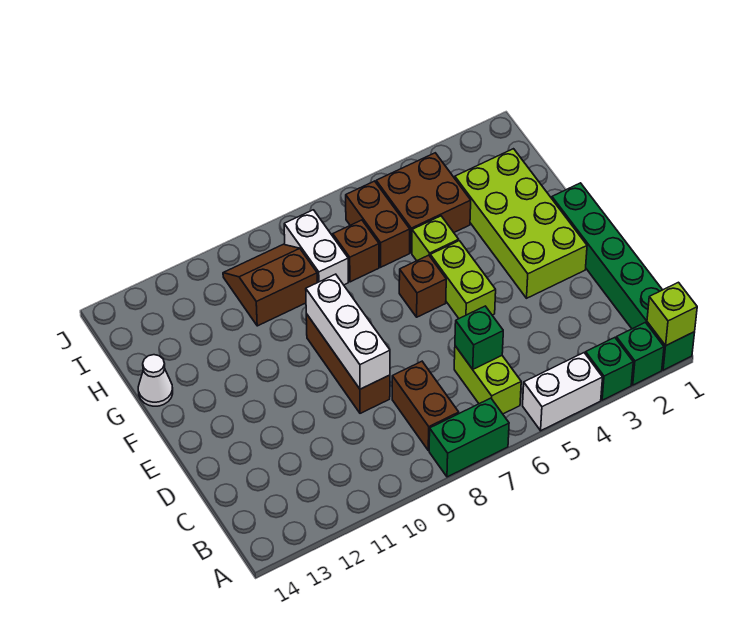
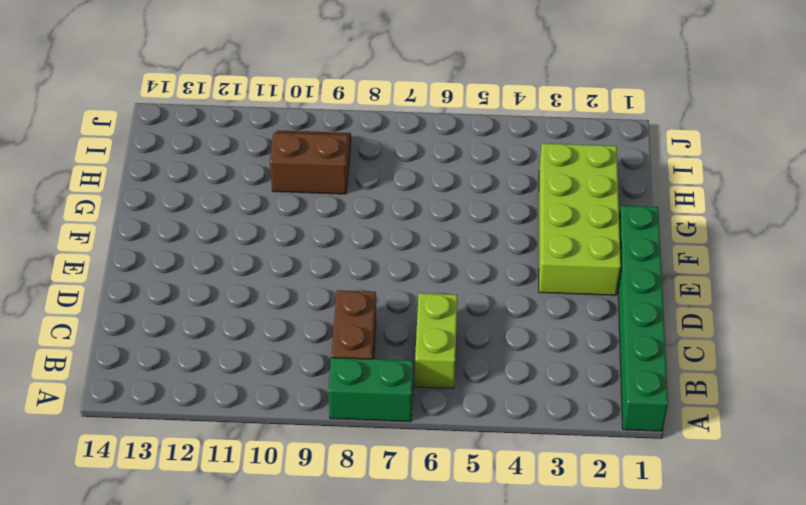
none -> green brick A2 level 1
none -> green brick A3 level 1
none -> white brick A4:A5 level 1

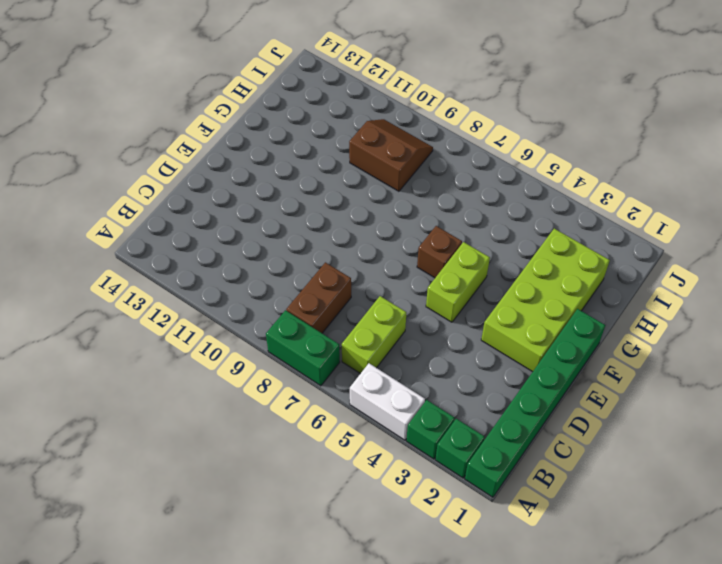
none -> brown brick D9:F9 level 1
none -> lime brick G5 level 1
none -> white cone G14 level 1

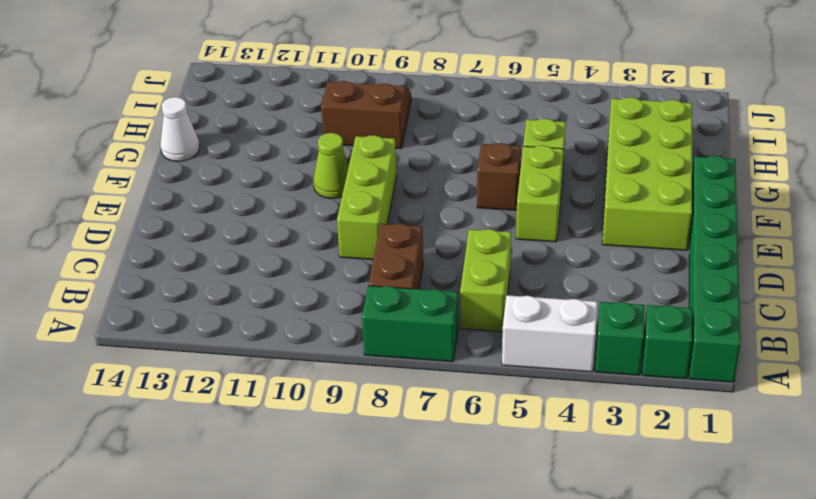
lime brick D9:F9 level 1 -> brown brick D9:F9 level 1
lime cone F10 level 1 -> none
none -> brown brick H4:I5 level 1
none -> brown brick H6:I6 level 1
none -> brown brick H7 level 1

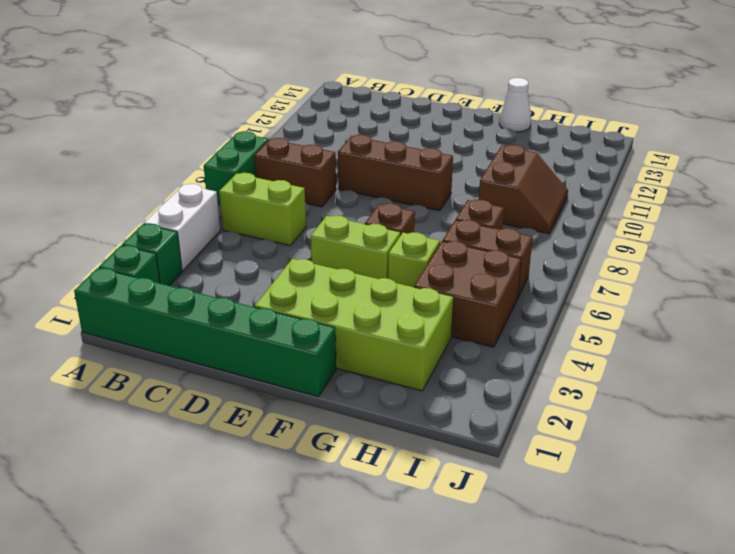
none -> white brick H8:I8 level 1
none -> lime brick A1 level 2
none -> green brick C6 level 2

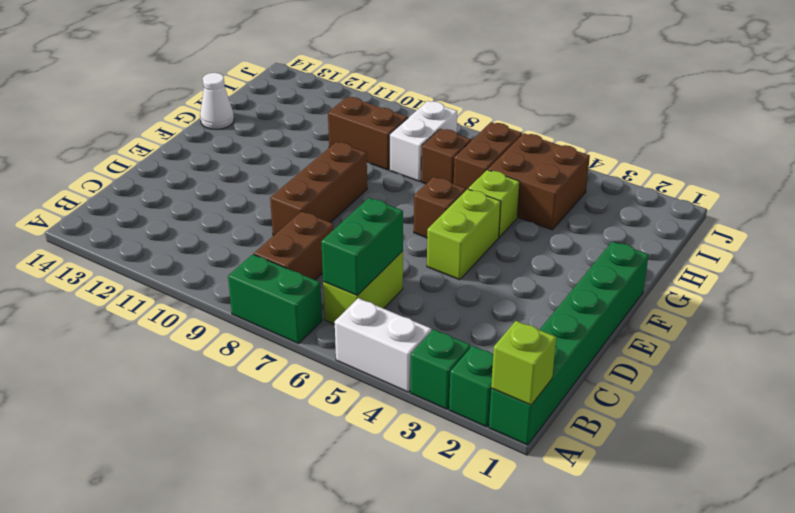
green brick B6:C6 level 2 -> green brick C6 level 2
none -> lime brick E2:H3 level 1
none -> white brick D9:F9 level 2

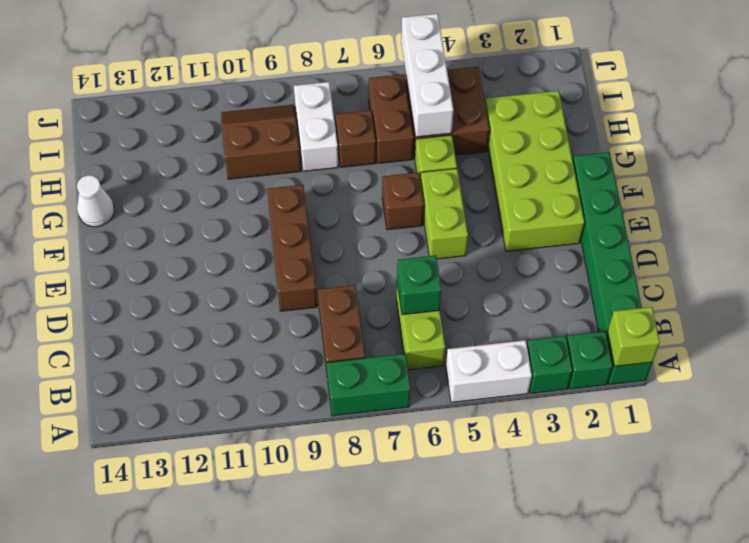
white brick H5:J5 level 2 -> white brick D9:F9 level 2

